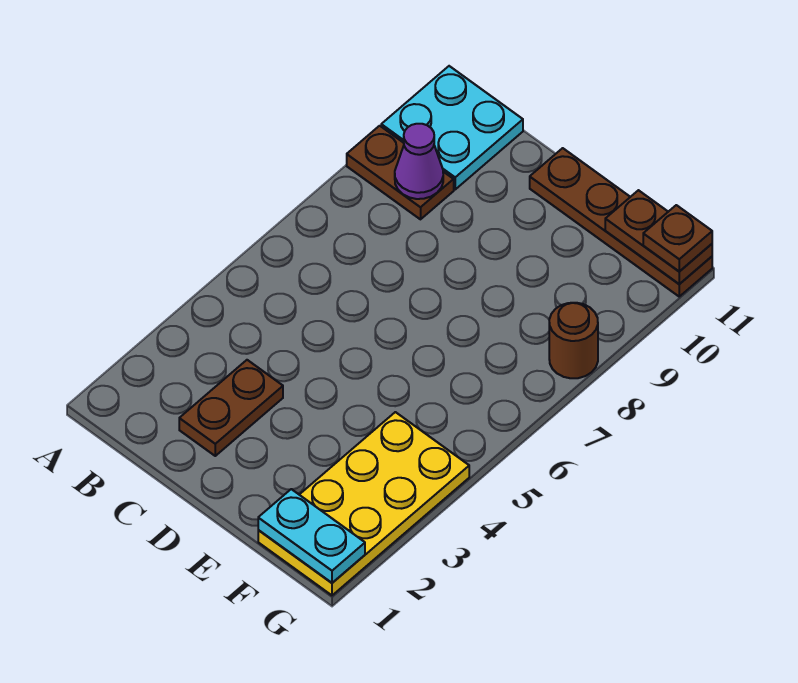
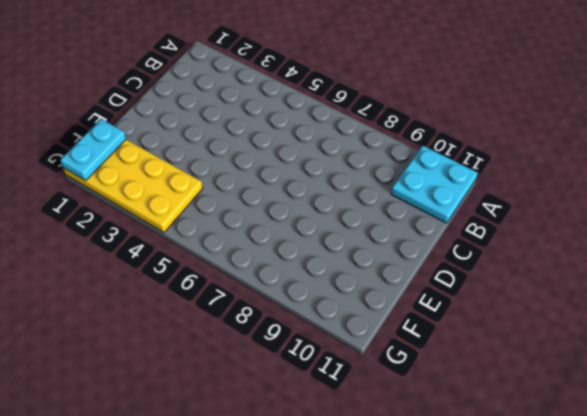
none -> brown plate A9:B9 level 1
none -> brown plate C2:C3 level 1

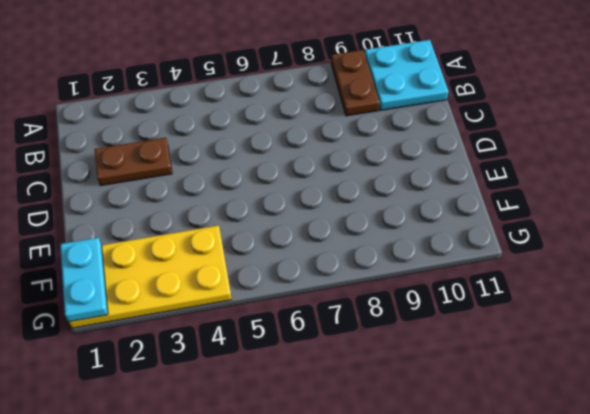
none -> brown plate D11:G11 level 1
none -> brown round brick G8 level 1

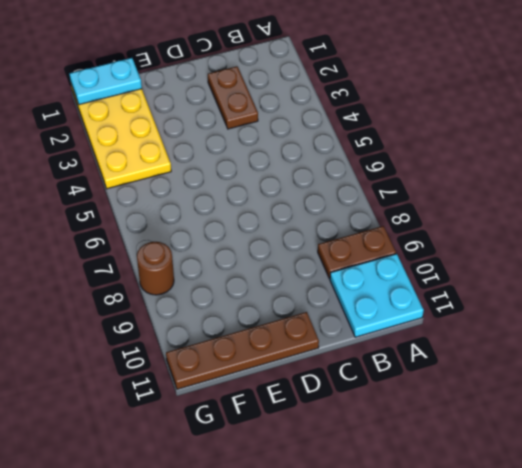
none -> purple cone B9 level 2
none -> brown plate F11:G11 level 2

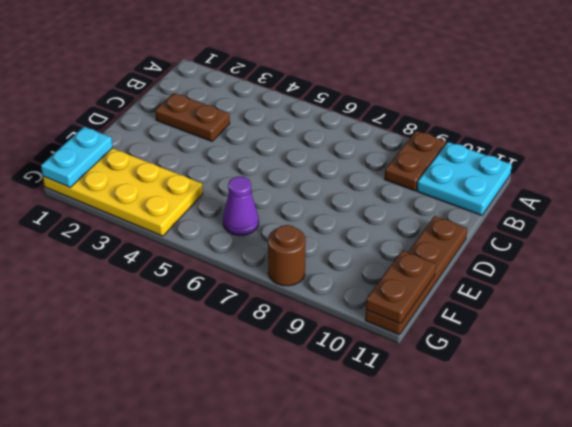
purple cone F6 level 1 -> purple cone B9 level 2
none -> brown plate G11 level 3

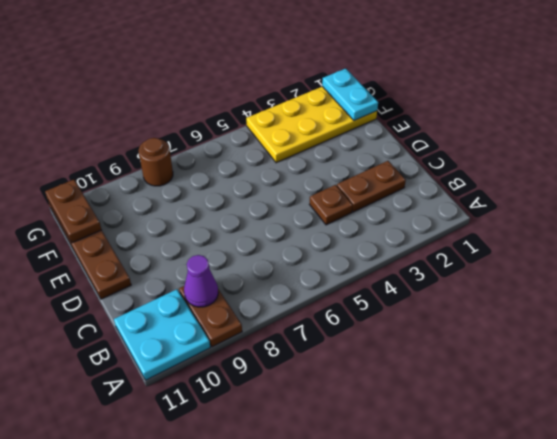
brown plate C4 level 1 -> brown plate G11 level 3

